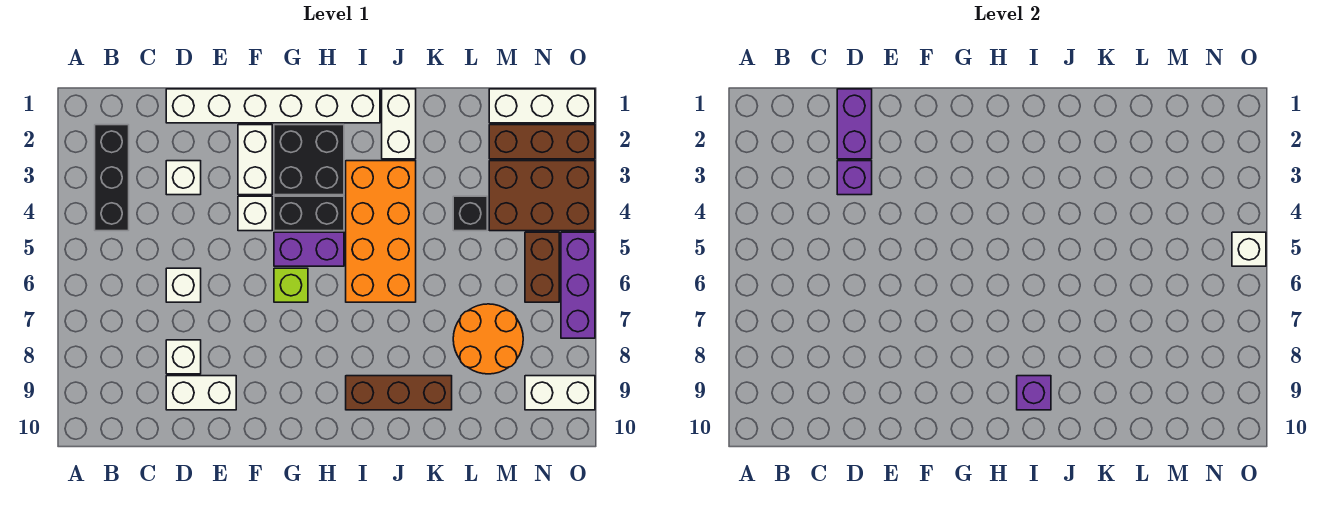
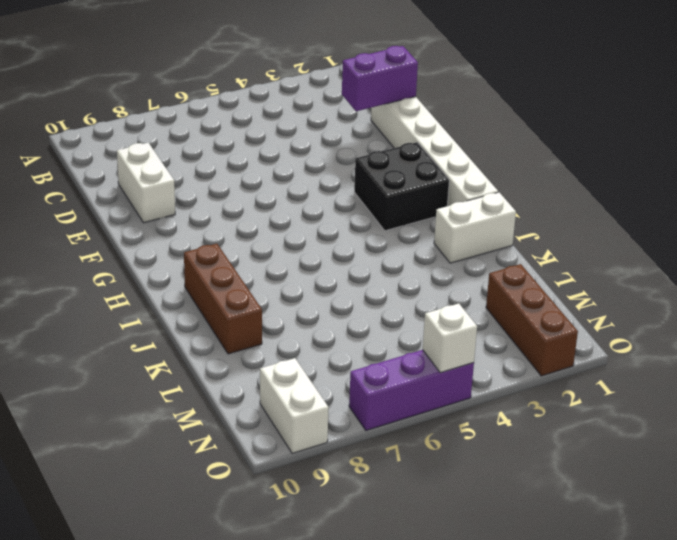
none -> black brick B2:B4 level 1
none -> white brick D3 level 1
none -> white brick D6 level 1

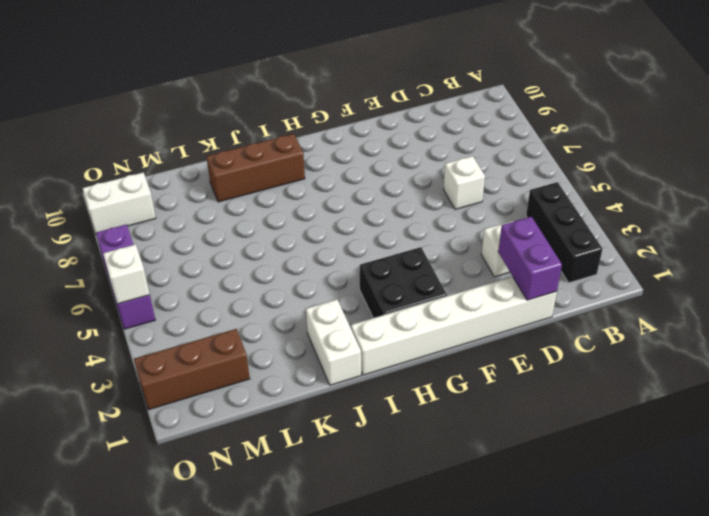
none -> white brick D8 level 1
none -> white brick D9:E9 level 1
none -> white brick F2:F3 level 1

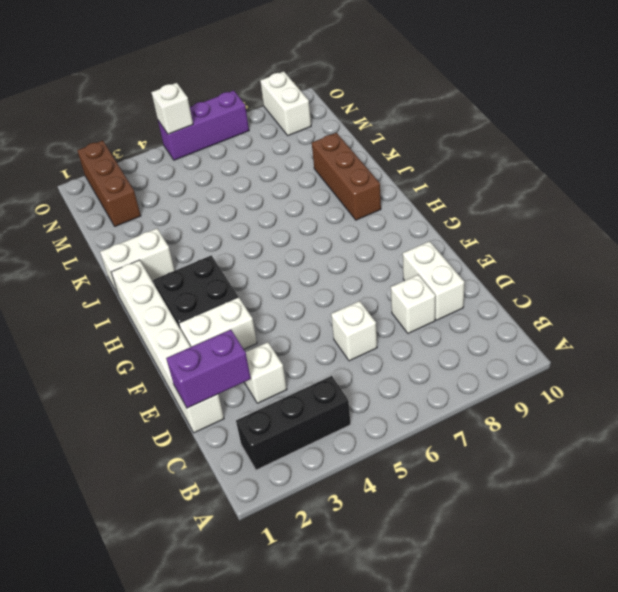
none -> white brick F4 level 1
none -> black brick G4:H4 level 1
none -> purple brick G5:H5 level 1

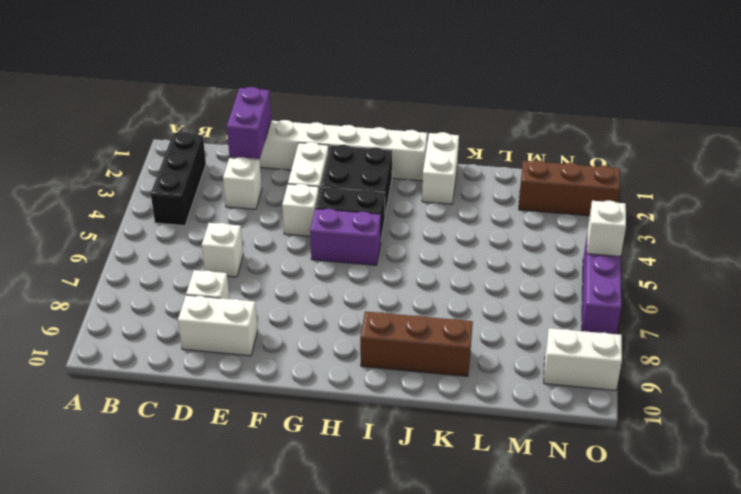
none -> lime brick G6 level 1
none -> orange brick I3:J6 level 1
none -> black brick L4 level 1

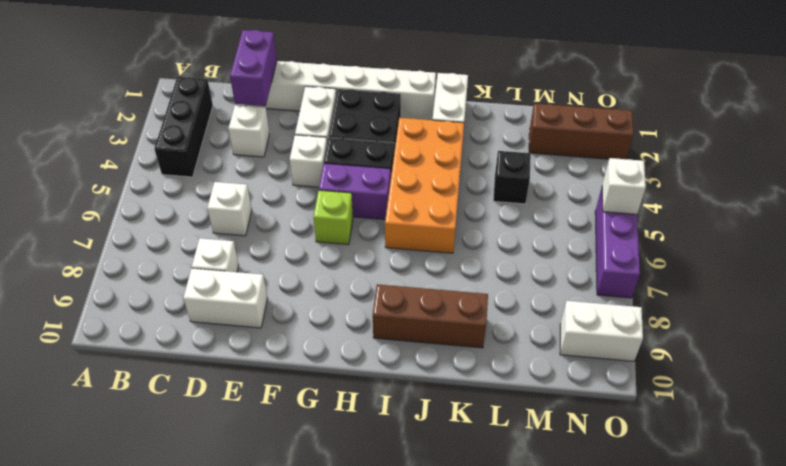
none -> orange round brick L7:M8 level 1
none -> white brick M1:O1 level 1
none -> brown brick M3:O4 level 1

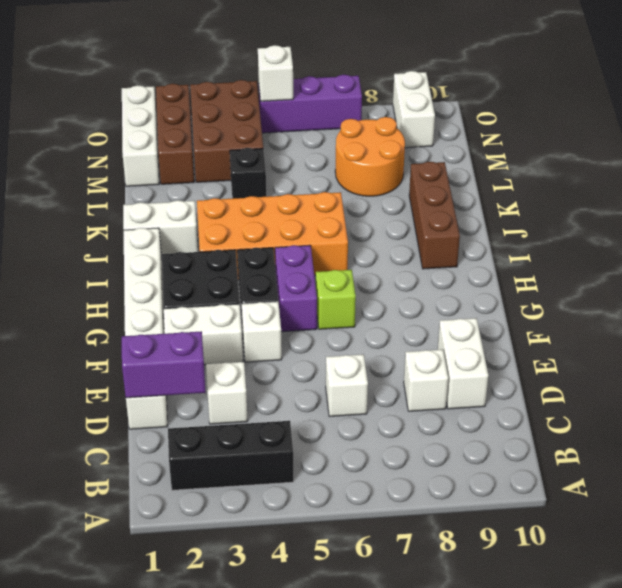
none -> brown brick N5:N6 level 1
none -> purple brick D3 level 2
none -> purple brick I9 level 2

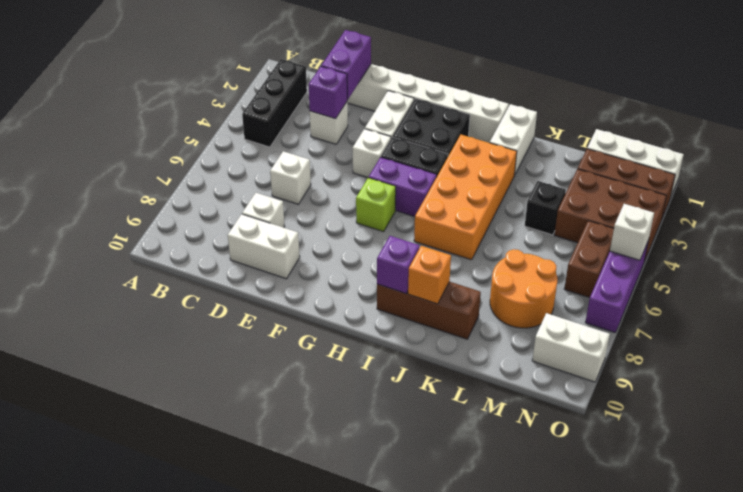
orange brick J9 level 2 -> none

